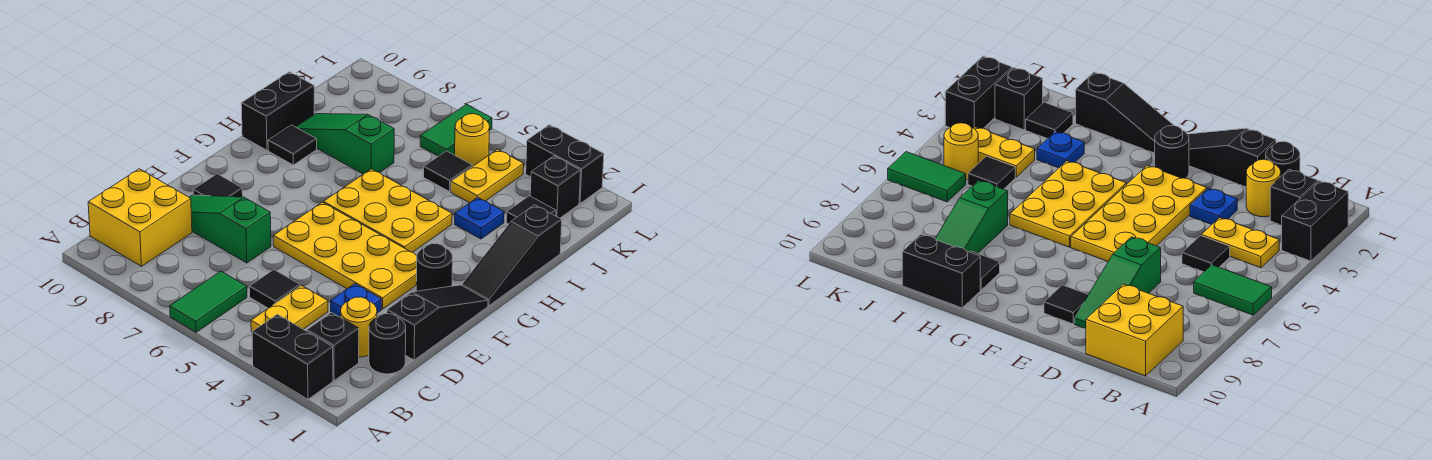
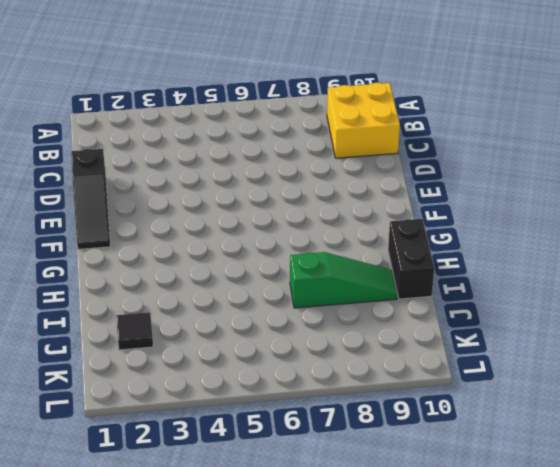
none -> black brick A2:A3 level 1
none -> green tile A6:B6 level 1
none -> black brick B2 level 1

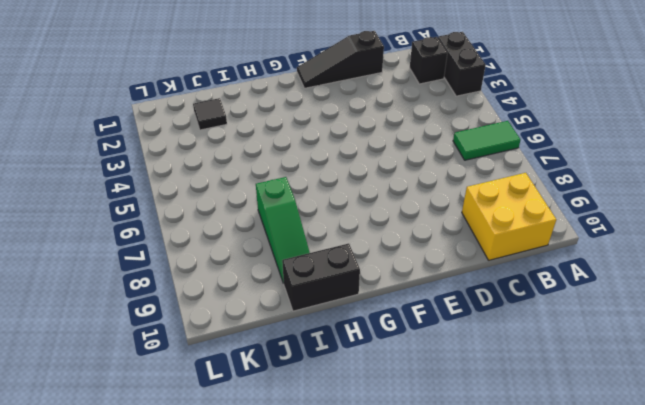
none -> yellow plate B4:C4 level 1
none -> black round brick C1 level 1
none -> yellow round brick C2 level 1

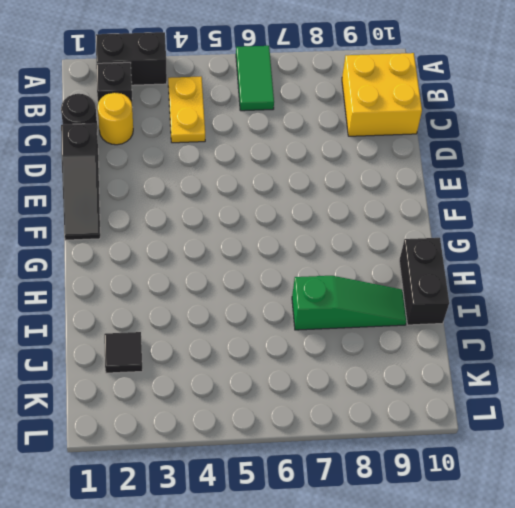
none -> black tile C5 level 1
none -> blue plate D3 level 1
none -> green slope D7:D9 level 1 top 7

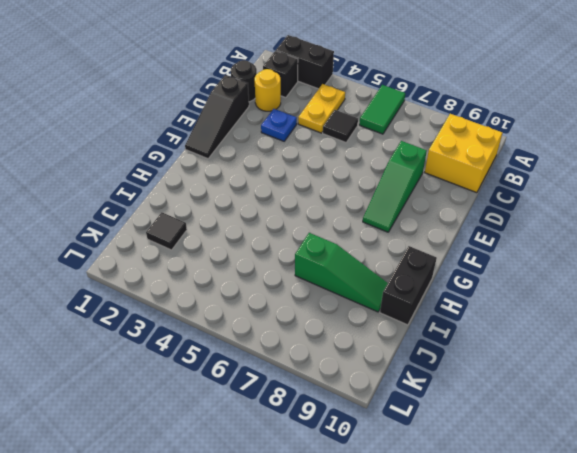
green slope D8:F8 level 1 top D -> green slope D7:D9 level 1 top 7
none -> yellow plate E3:F6 level 1
none -> black tile E9 level 1
none -> black round brick F2 level 1

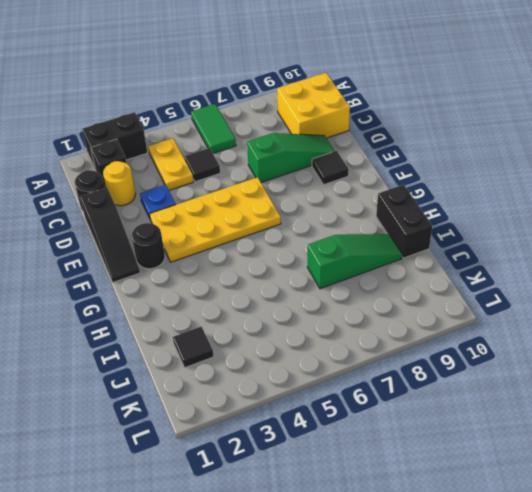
none -> black slope G1:I1 level 1 top I
none -> yellow plate G4:H6 level 1
none -> black tile H9 level 1

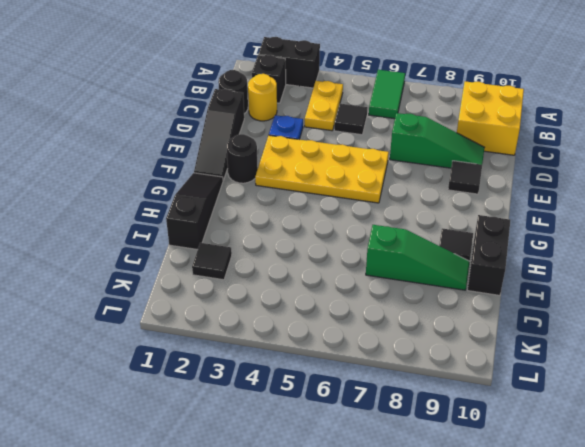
none -> yellow plate G4:H6 level 1
none -> blue plate I3 level 1
none -> yellow plate J4:K4 level 1

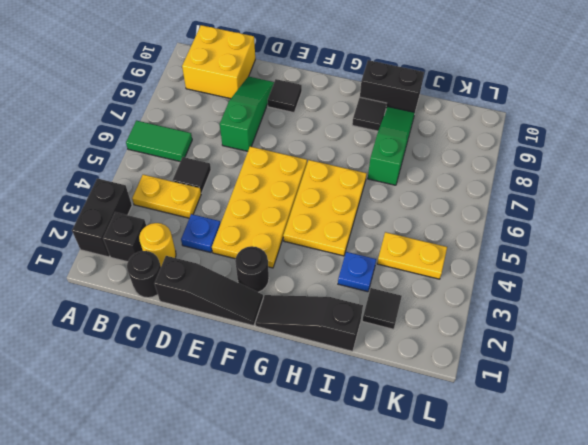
none -> black tile J5 level 1
none -> black brick K2 level 1
none -> yellow round brick K5 level 1

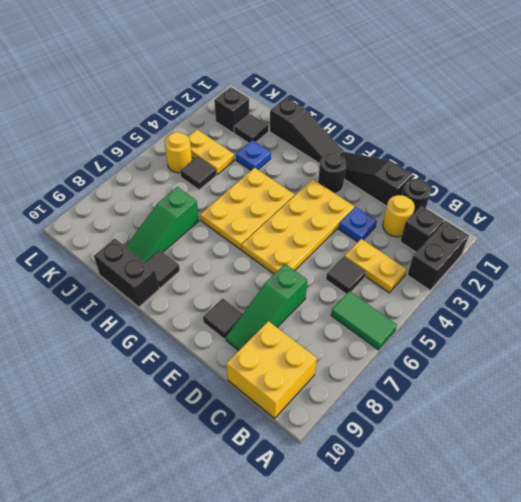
none -> green tile K6:L6 level 1
none -> black brick L2:L3 level 1

